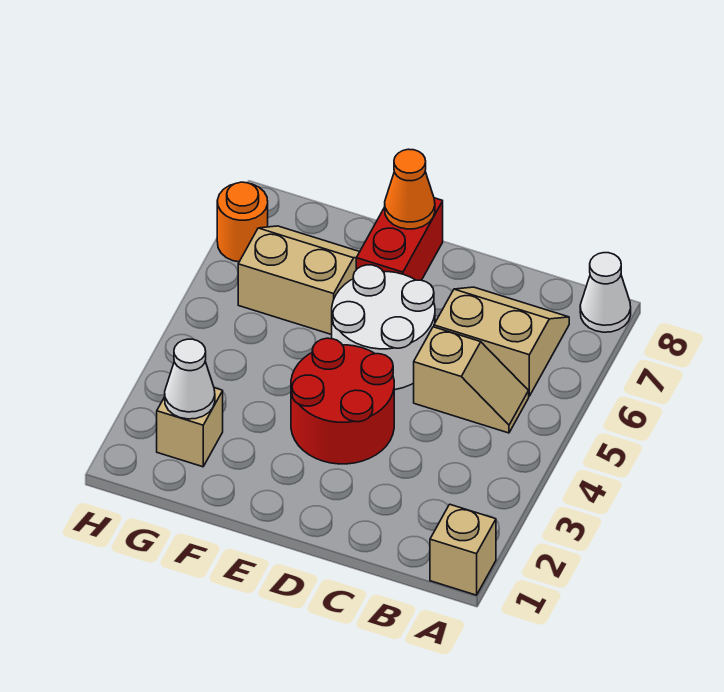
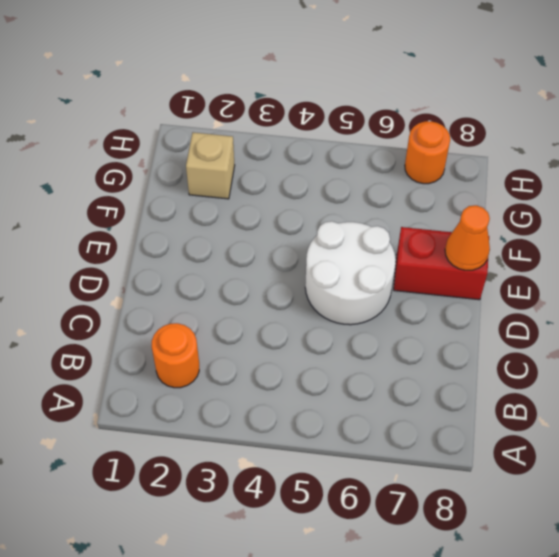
orange round brick B2 level 1 -> none
none -> tan brick A1 level 1
none -> white cone A8 level 1
none -> tan slope B5:C5 level 1 top C

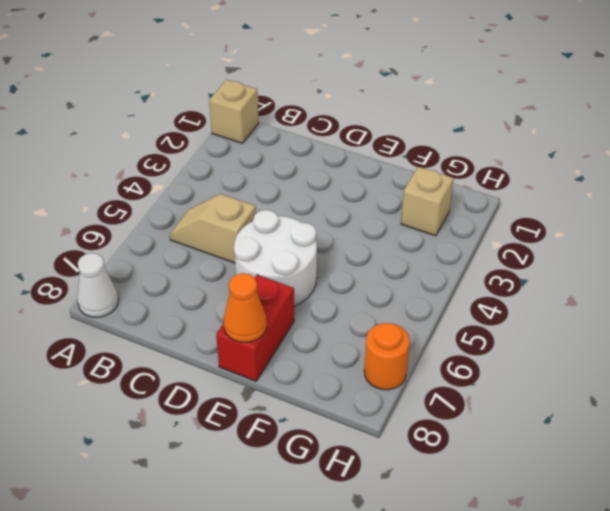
none -> tan slope B6:C7 level 1 top 6
none -> red round brick D3:E4 level 1
none -> tan slope F6:G7 level 1 top 6

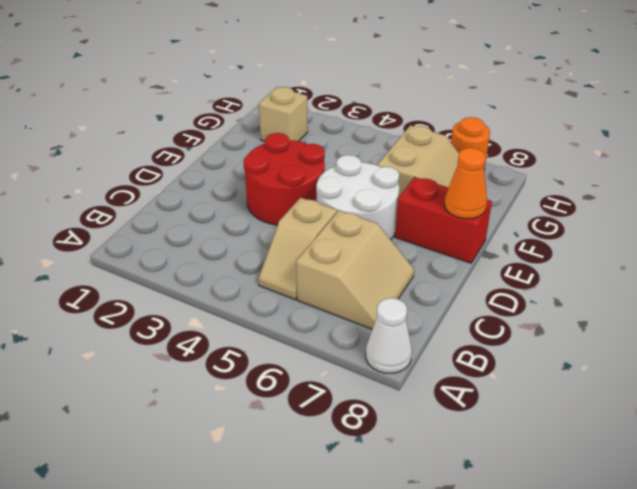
none -> tan brick A1 level 1
none -> white cone G2 level 2

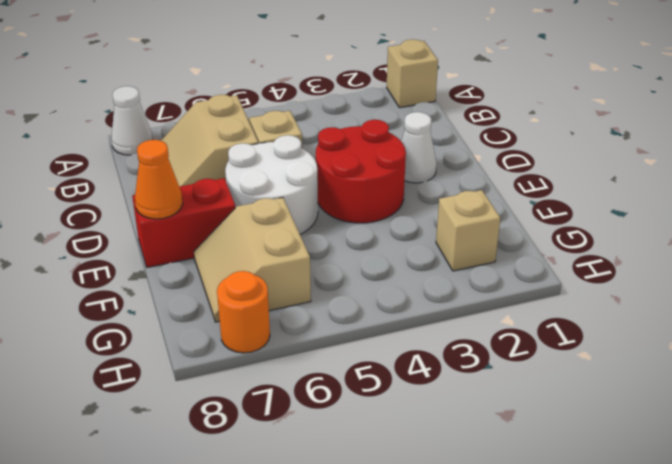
white cone D2 level 1 -> white cone G2 level 2

